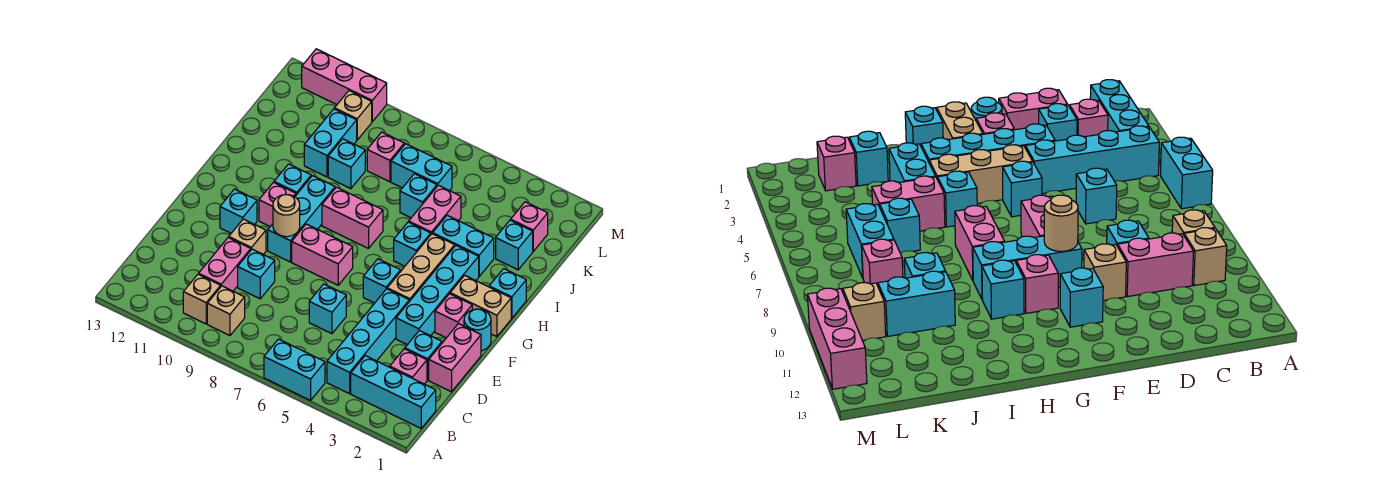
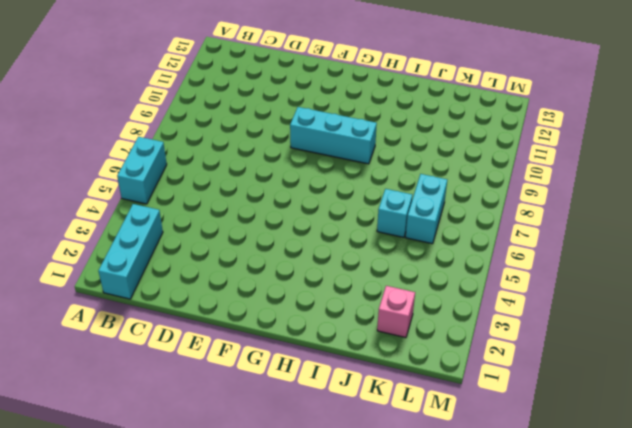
none -> cyan brick B4:E4 level 1
none -> tan brick B9 level 1
none -> tan brick B10 level 1
none -> pink brick C2 level 1

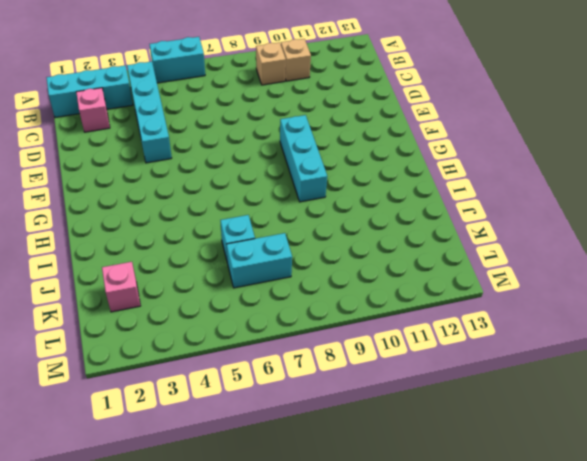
none -> pink brick C10:D10 level 1
none -> pink brick D1:E1 level 1
none -> cyan brick D2 level 1
none -> cyan brick D6 level 1

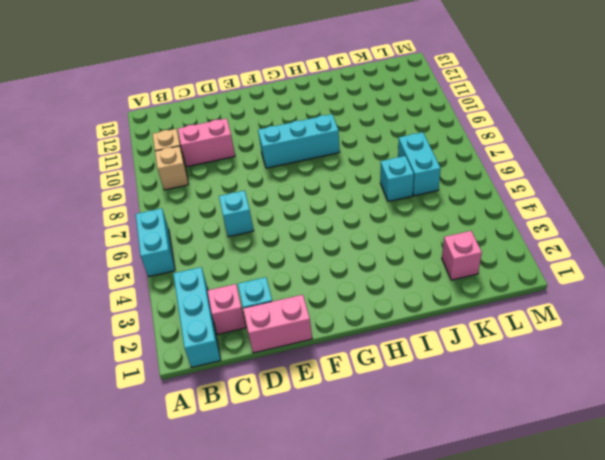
none -> cyan brick B4:E4 level 1
none -> cyan brick D9 level 1
none -> cyan brick E3:H3 level 1
none -> tan brick E10 level 1

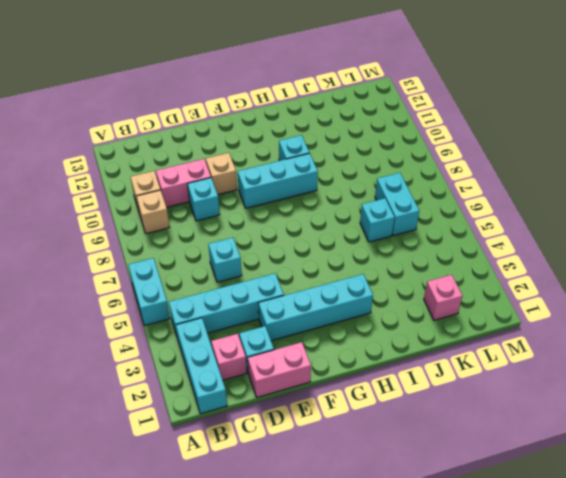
none -> cyan round brick F1 level 1
none -> pink brick F2 level 1
none -> tan brick F4:H4 level 1
none -> cyan brick F5 level 1

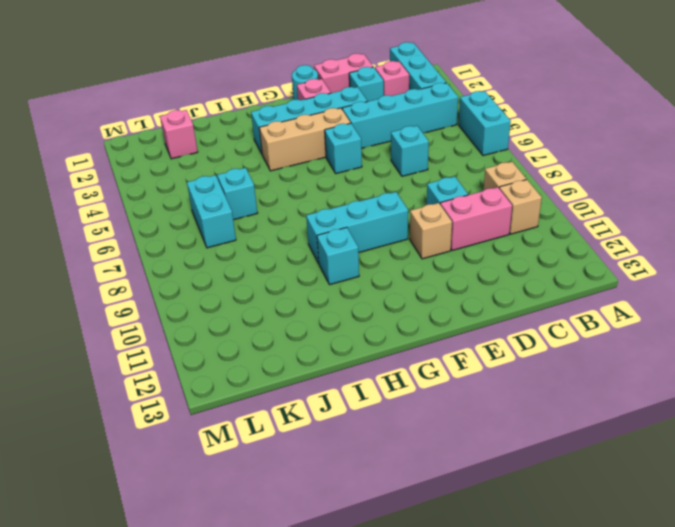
none -> pink brick F7:F8 level 1
none -> cyan brick F11 level 1
none -> tan brick G1:G2 level 1
none -> pink brick G10 level 1

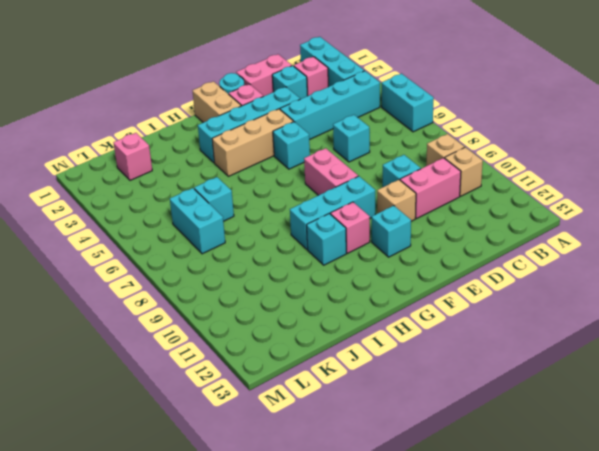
none -> cyan brick H1 level 1
none -> cyan brick H5 level 1
none -> pink brick H7:H8 level 1
none -> cyan brick I3:I4 level 1

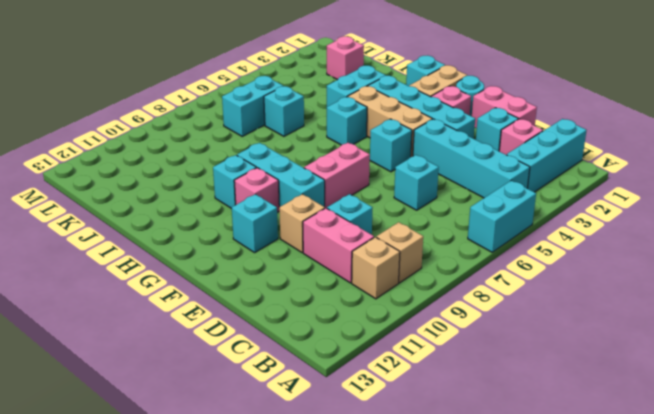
none -> pink brick H7:H8 level 1
none -> pink brick I5:J5 level 1
none -> cyan brick J2 level 1
none -> cyan brick J9 level 1

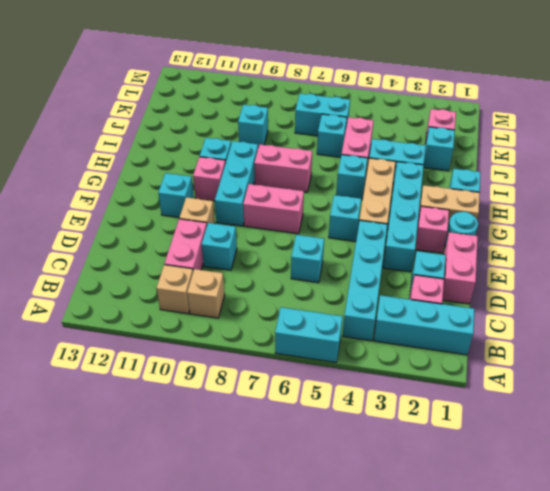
none -> cyan brick J10:K10 level 1
none -> pink brick K8 level 1
none -> tan brick L10 level 1
none -> pink brick M10:M12 level 1

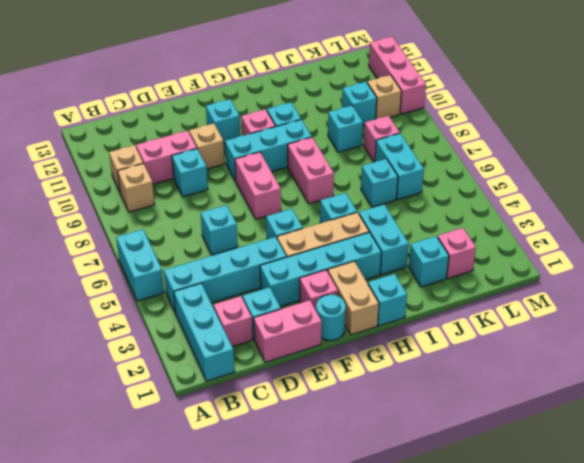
cyan brick K10 level 1 -> cyan brick J10:K10 level 1
none -> pink brick I5:J5 level 1
none -> tan round brick F9 level 2

